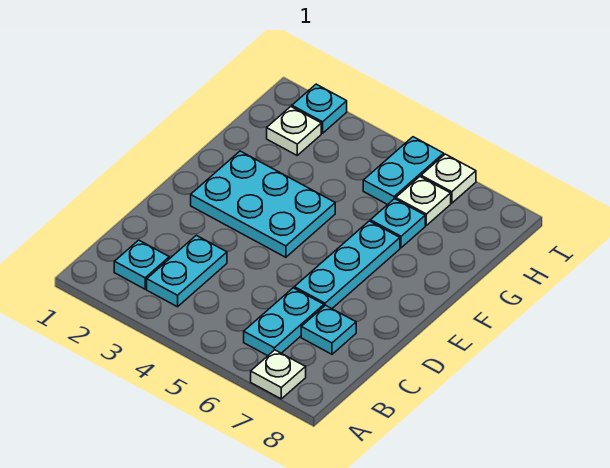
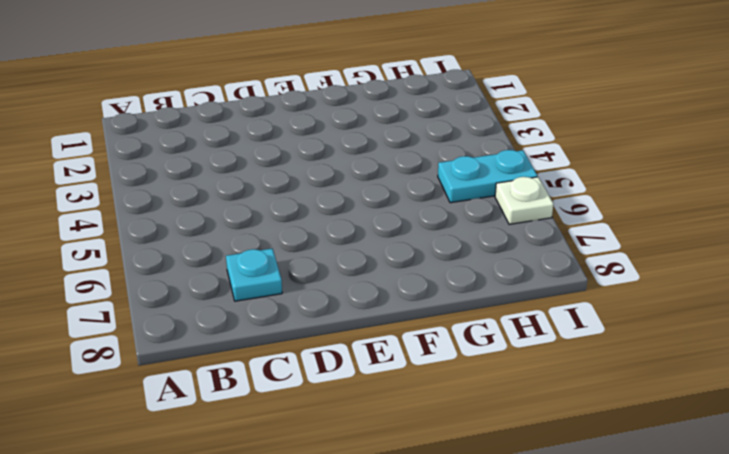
none -> white plate A7 level 1
none -> cyan plate B2 level 1
none -> cyan plate B3:C3 level 1

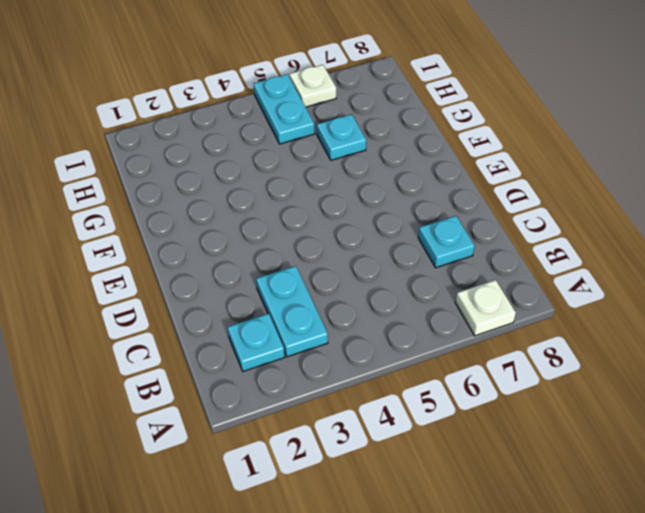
none -> cyan plate B6:C6 level 1
none -> cyan plate D6:F6 level 1
none -> cyan plate E2:F4 level 1

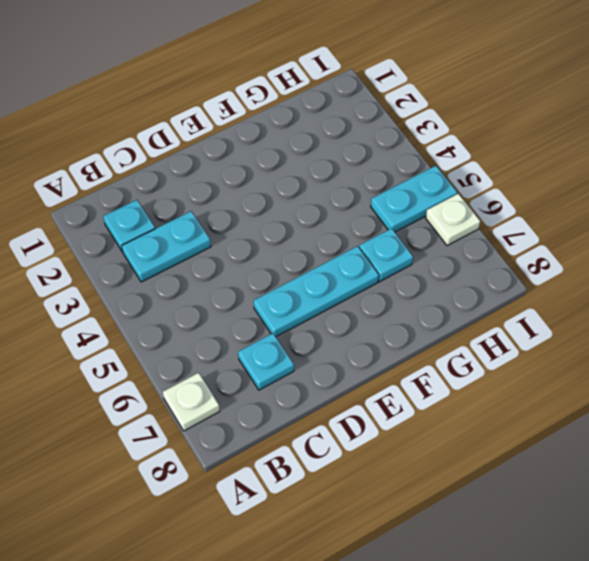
none -> cyan plate B6:C6 level 1
none -> cyan plate E2:F4 level 1
none -> white plate H2 level 1

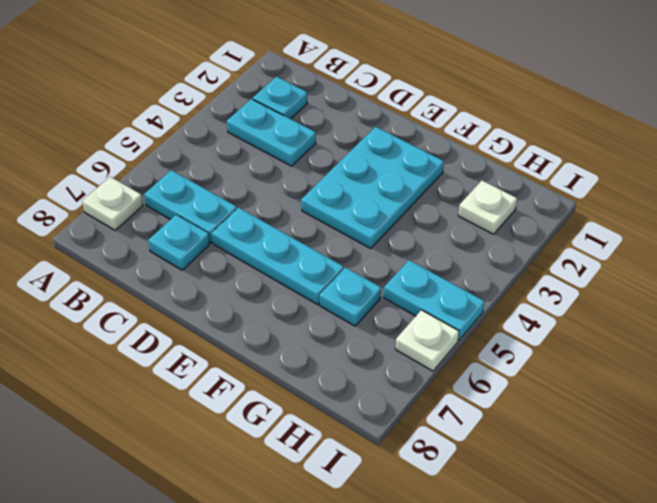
none -> white plate H6 level 1
none -> cyan plate I2 level 1

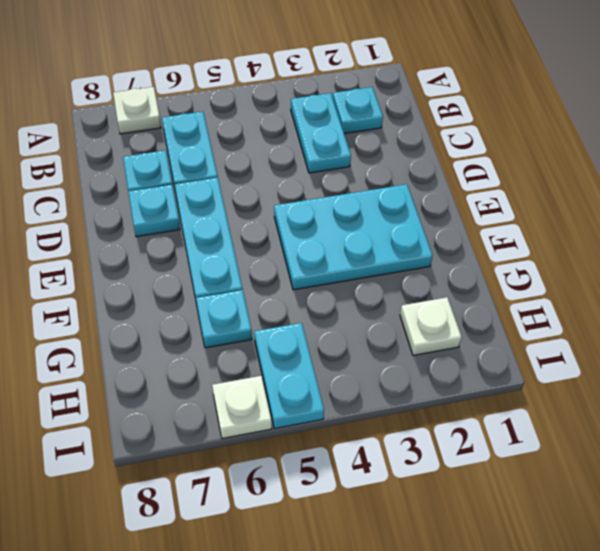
cyan plate D7 level 1 -> cyan plate I2 level 1
none -> white plate H6 level 1

